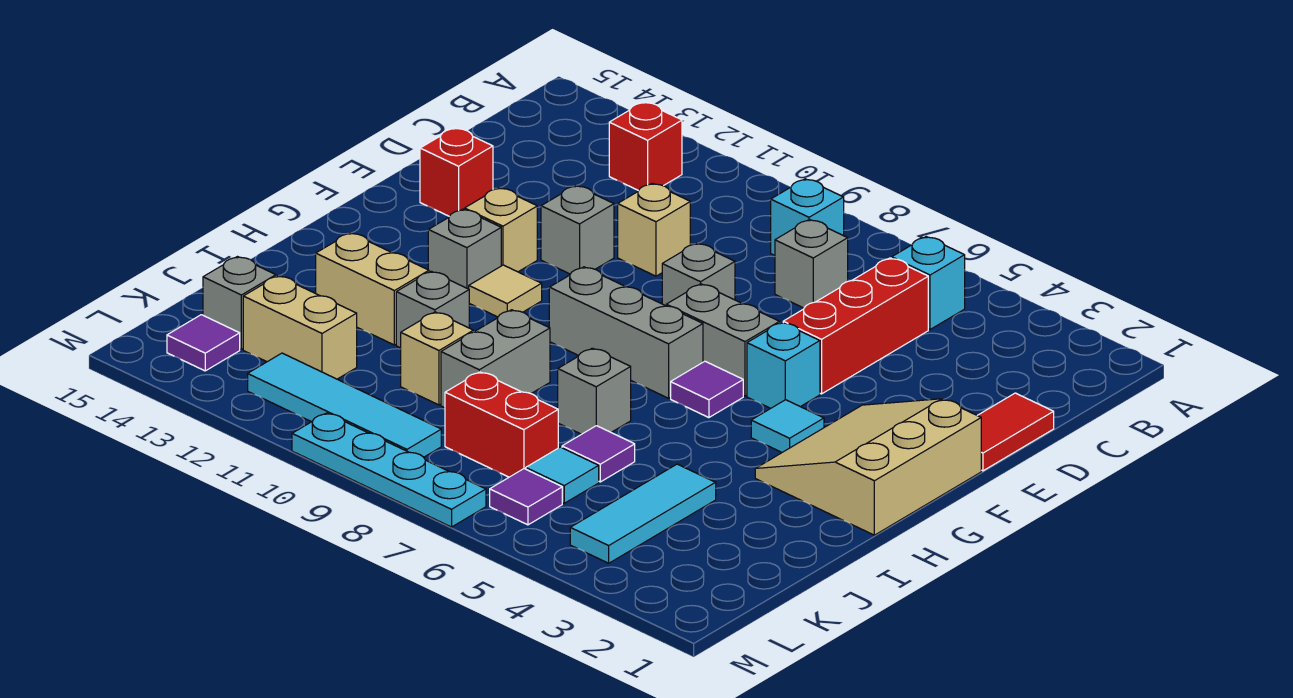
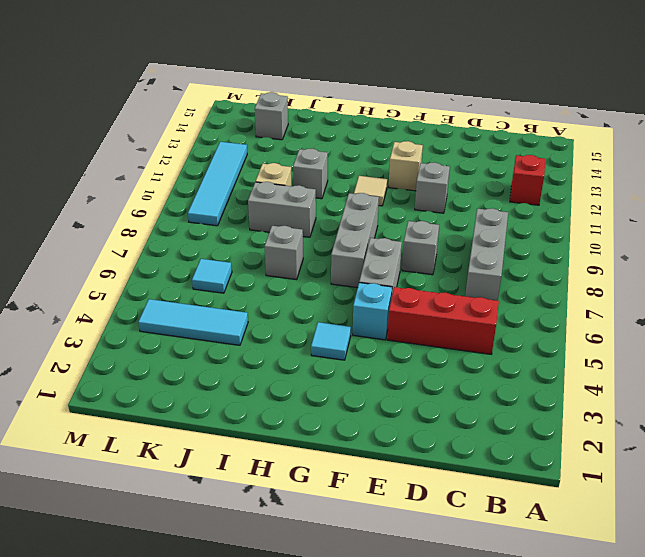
grey brick C7:C9 level 1 -> grey brick C7 level 1
none -> cyan brick B5 level 1
none -> cyan brick B8 level 1
none -> red tile D1:E1 level 1
none -> tan brick D10 level 1

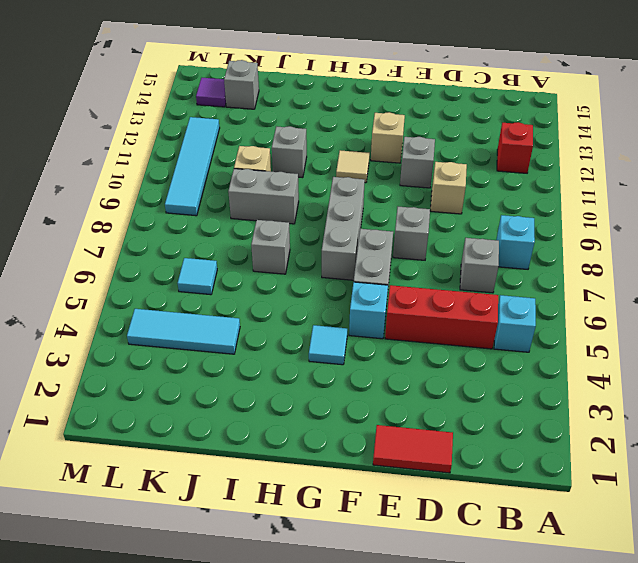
none -> red brick E14 level 1
none -> tan slope F1:H3 level 1 top 1
none -> purple tile G6 level 1
none -> grey brick G12 level 1

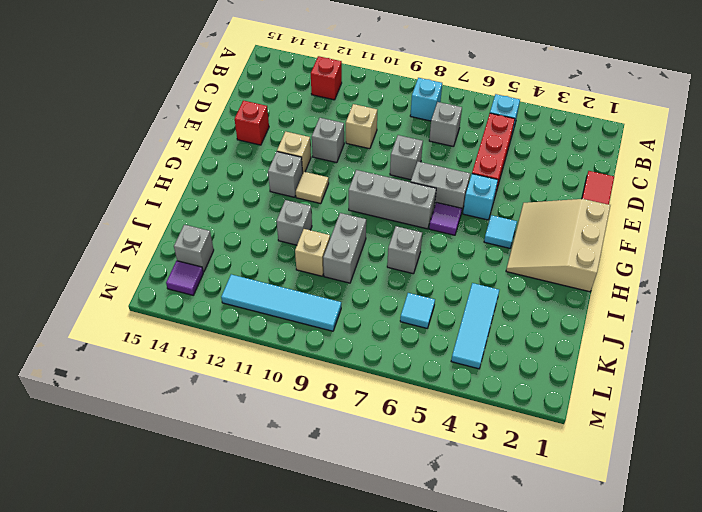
none -> tan brick I12:I13 level 1
none -> purple tile J6 level 1
none -> red brick K7:K8 level 1
none -> tan brick K12:K13 level 1

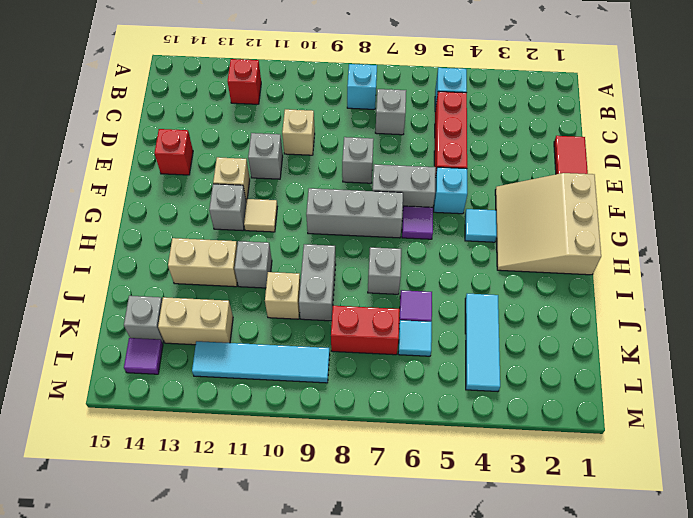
none -> purple tile L6 level 1
none -> cyan plate M7:M10 level 1

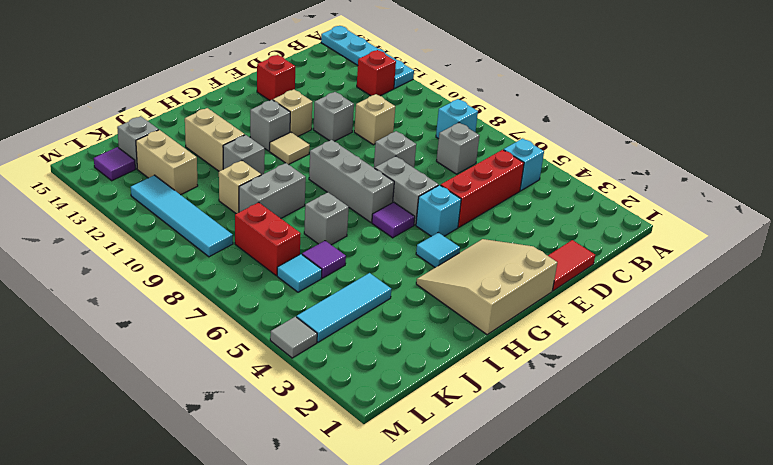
cyan plate A12:A15 level 1 -> cyan plate M7:M10 level 1
grey tile M4 level 1 -> none
none -> purple tile L6 level 1

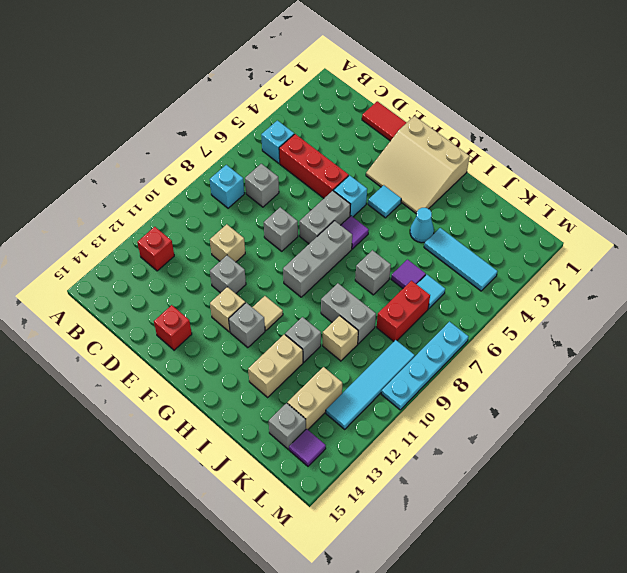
cyan cone I4 level 1 -> none
none -> purple tile L6 level 1

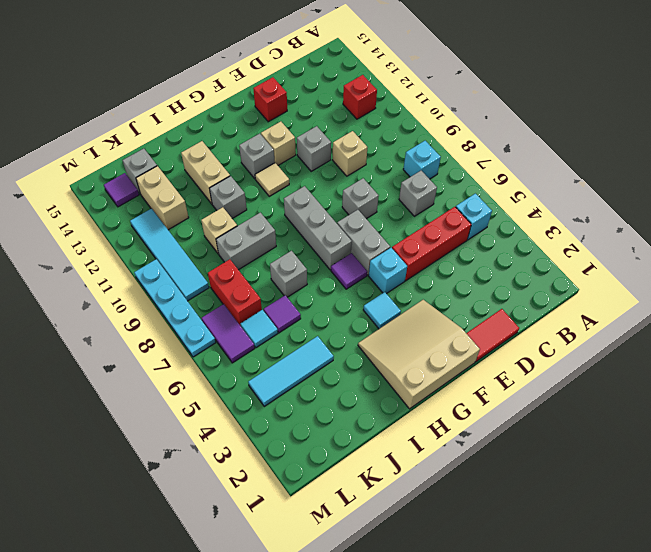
purple tile L6:L7 level 1 -> purple tile L6 level 1

